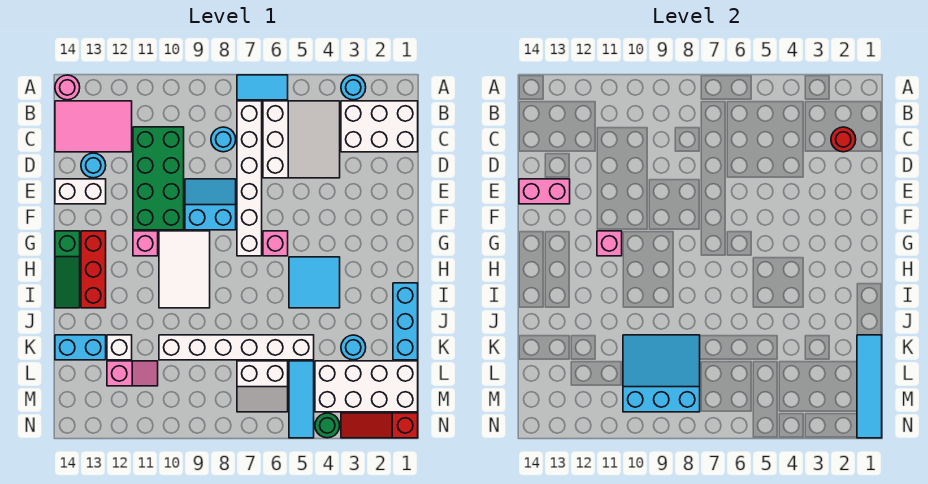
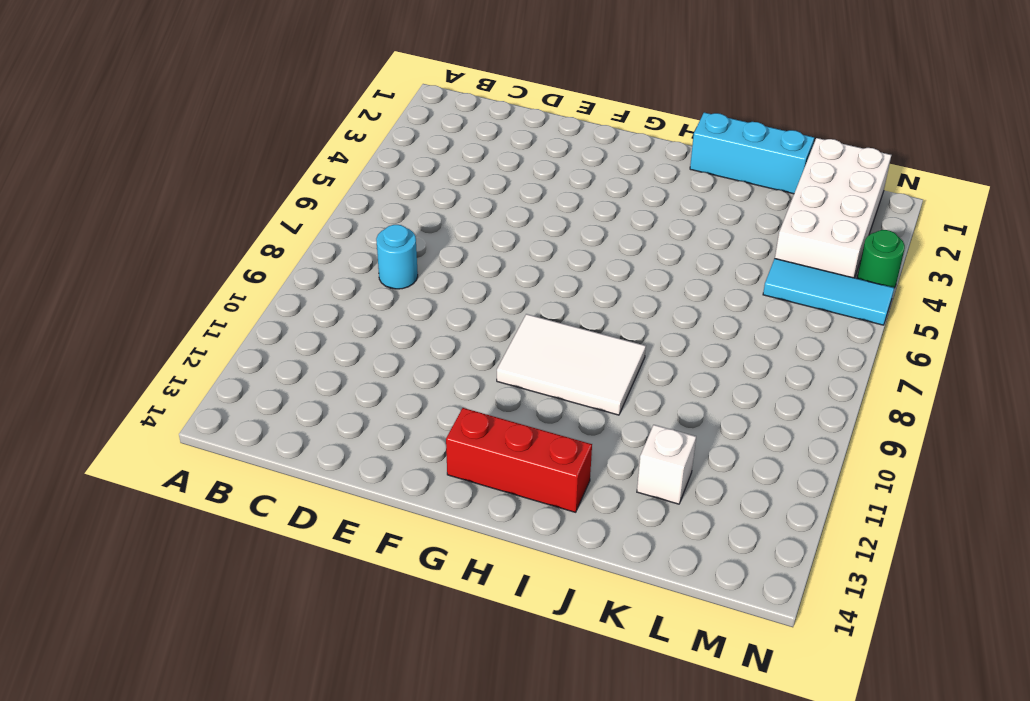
none -> cyan round brick A3 level 1
none -> cyan tile A6:A7 level 1
none -> pink round brick A14 level 1
none -> white brick B1:C3 level 1

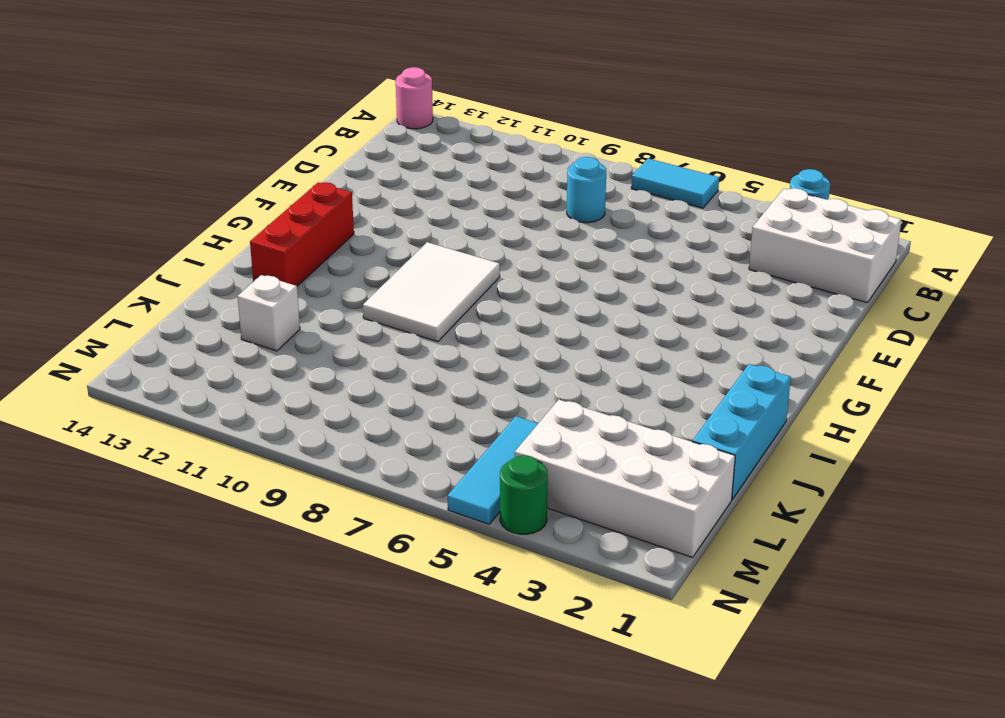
none -> white slope B4:D6 level 1 top 6
none -> white brick B7:G7 level 1
none -> pink tile B12:C14 level 1
none -> green brick C10:F11 level 1

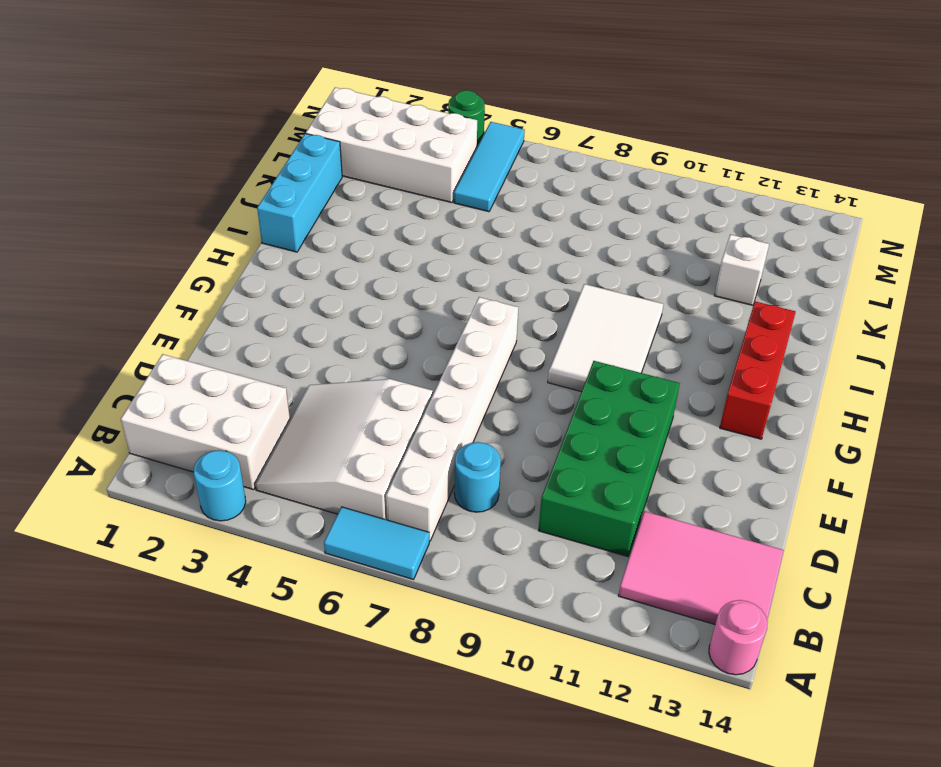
none -> cyan round brick D13 level 1
none -> cyan slope E8:F9 level 1 top F
none -> white brick E13:E14 level 1
none -> pink brick G6 level 1

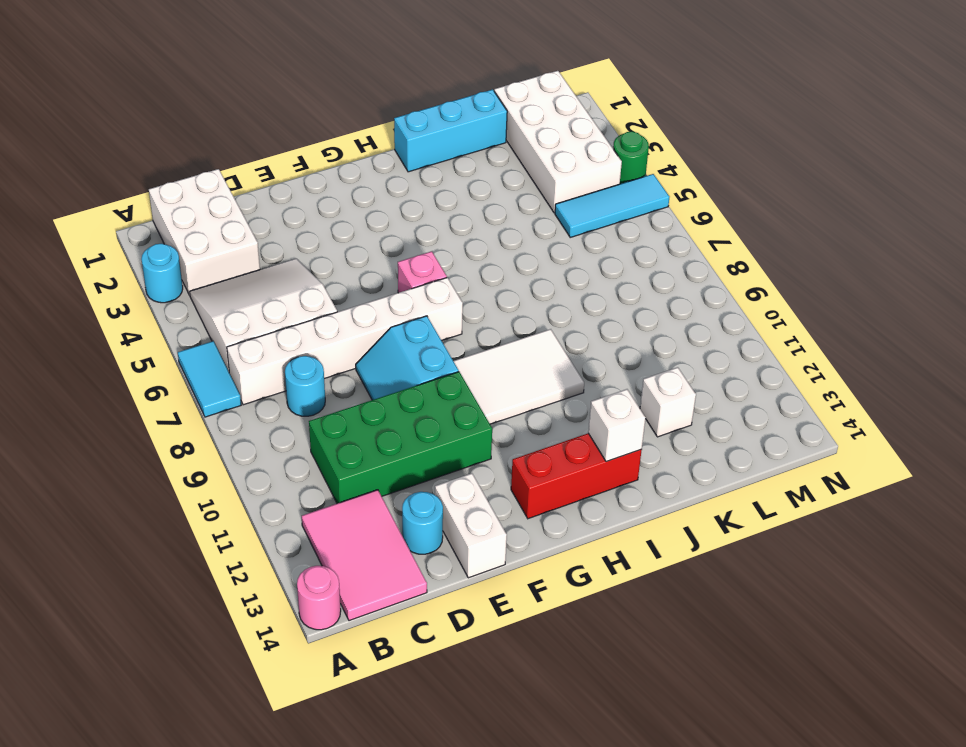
white brick I13 level 2 -> none
none -> pink brick G11 level 1
none -> green slope G14:I14 level 1 top G
none -> cyan tile H4:I5 level 1
none -> cyan round brick K3 level 1

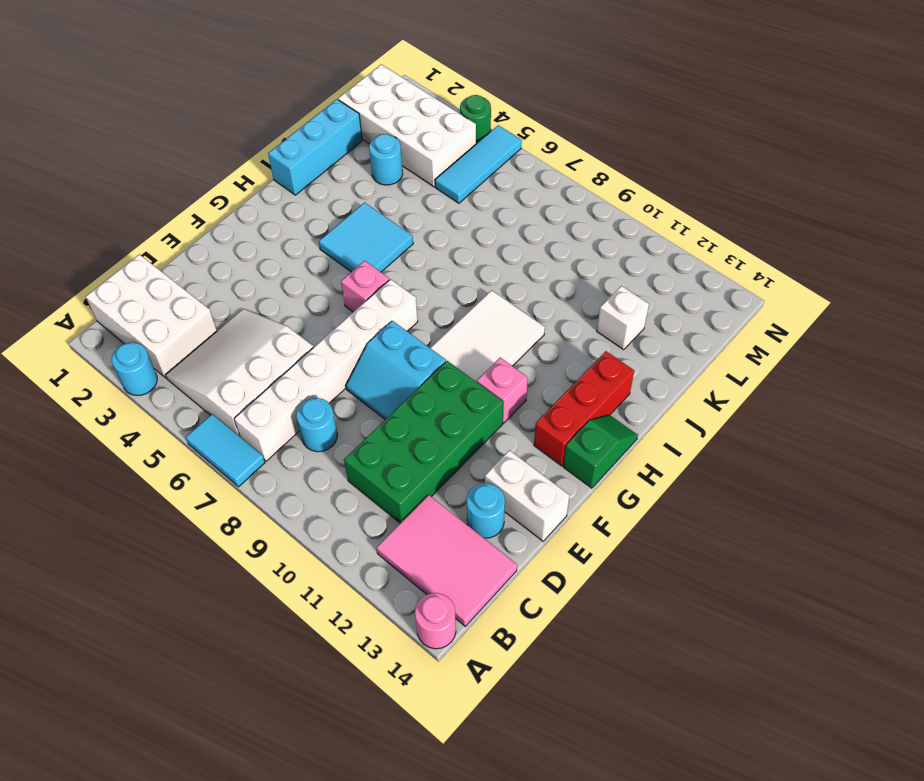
green slope G14:H14 level 1 top G -> green slope G14:I14 level 1 top G
none -> white brick K5:K10 level 1
none -> cyan brick K13:K14 level 1
none -> white slope L6:M7 level 1 top L
none -> pink slope L11:L12 level 1 top 12

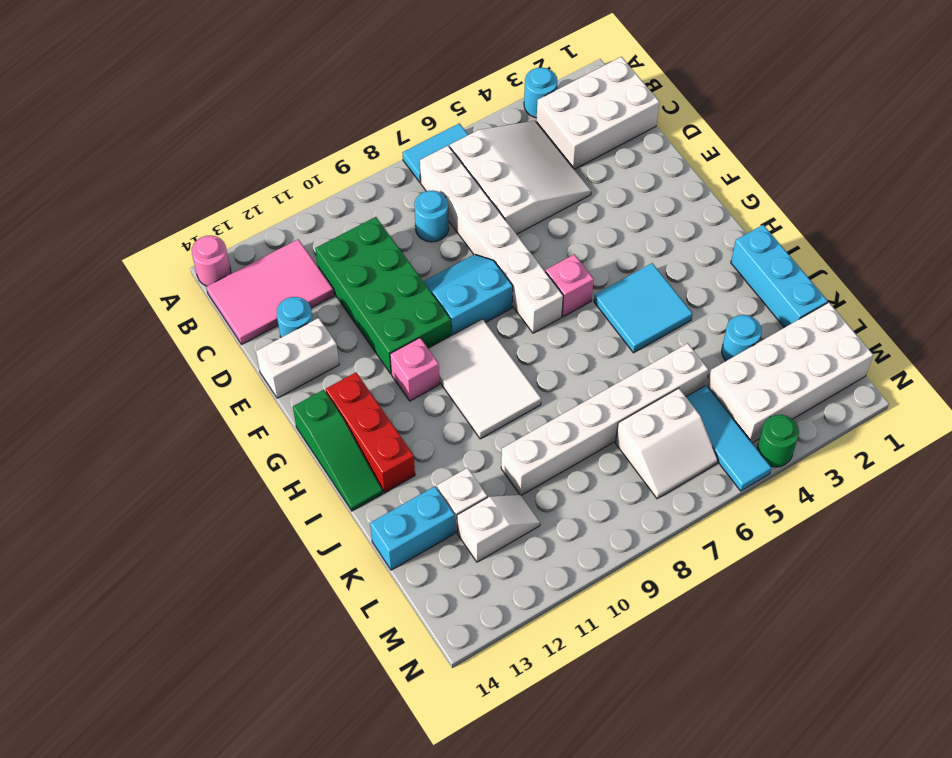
white slope L11:L12 level 1 top 12 -> pink slope L11:L12 level 1 top 12
none -> red slope N1:N3 level 1 top 1
none -> red round brick C2 level 2
none -> pink brick E13:E14 level 2
none -> pink brick G11 level 2

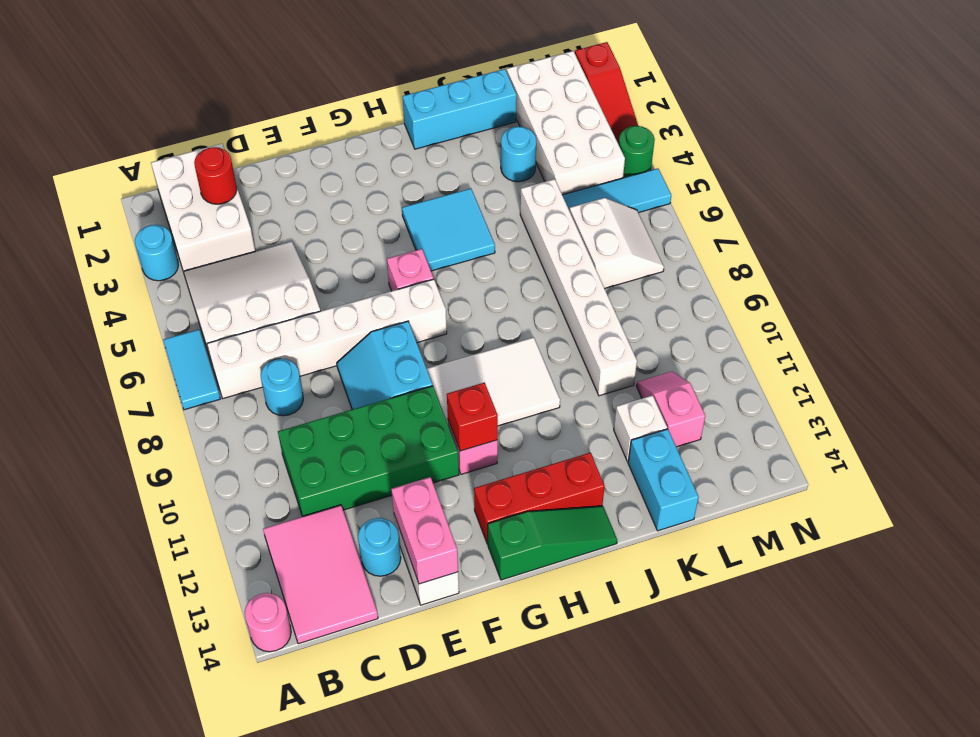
red brick G11 level 2 -> pink brick G11 level 2
none -> cyan tile K1:N1 level 2
none -> cyan slope K8:M10 level 2 top M

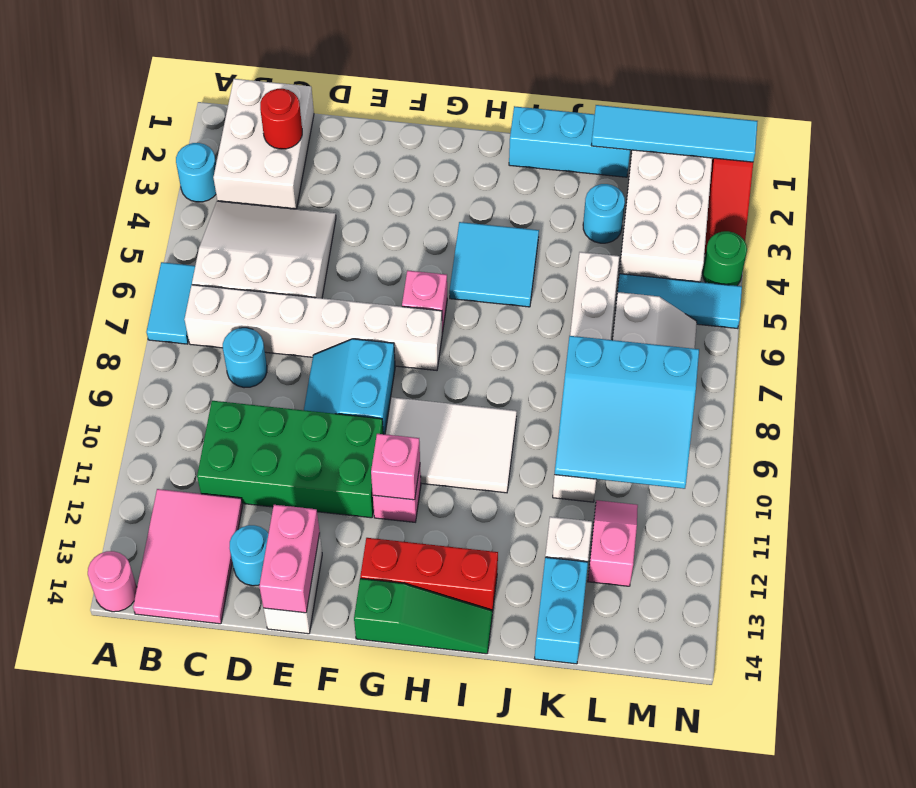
cyan slope K8:M10 level 2 top 8 -> cyan slope K8:M10 level 2 top M

